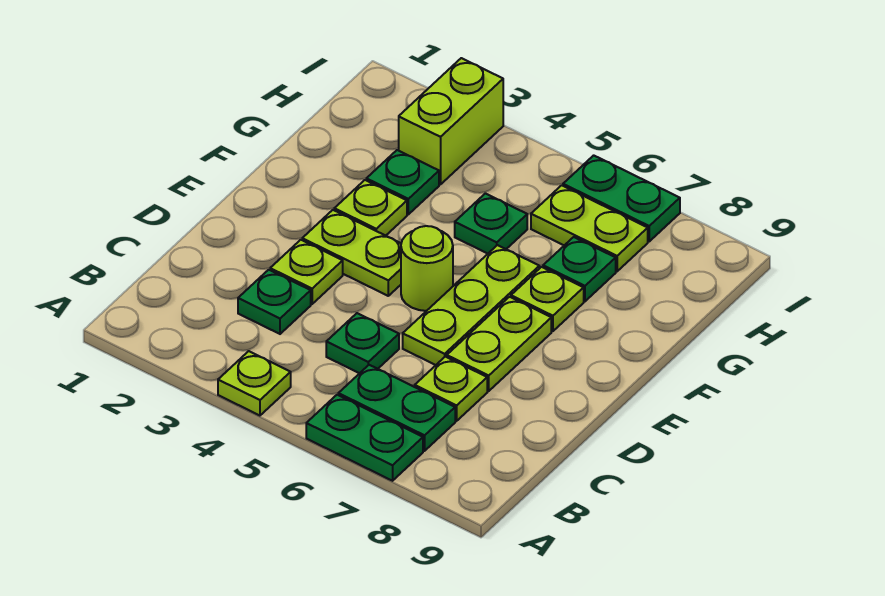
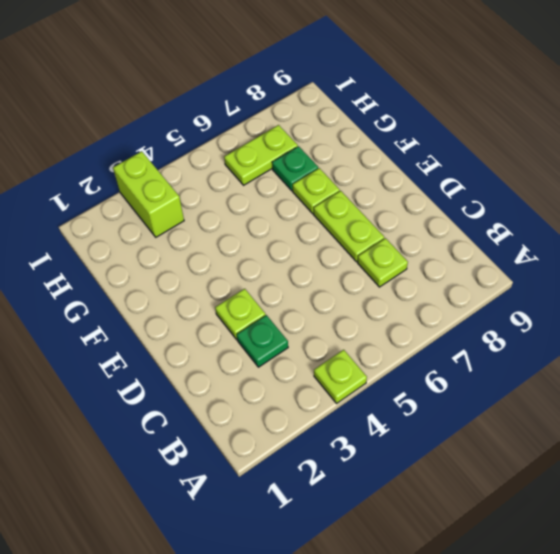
none -> green plate A6:A7 level 1
none -> green plate B6:B7 level 1
none -> green plate C5 level 1

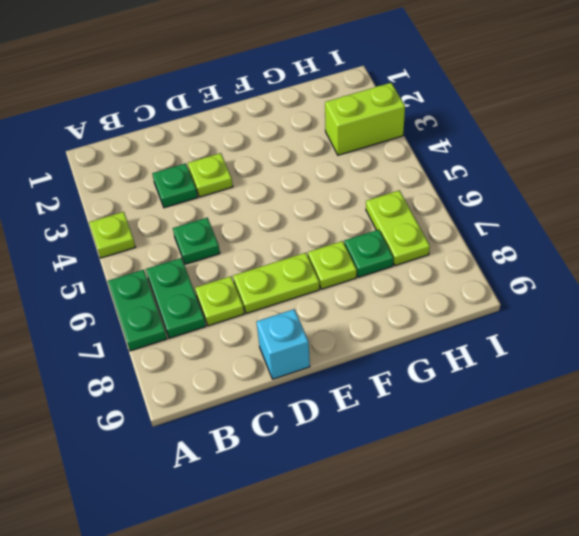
cyan brick D9 level 1 -> none
none -> lime plate D6:F6 level 1
none -> lime plate E3:E4 level 1
none -> lime round brick E5 level 1

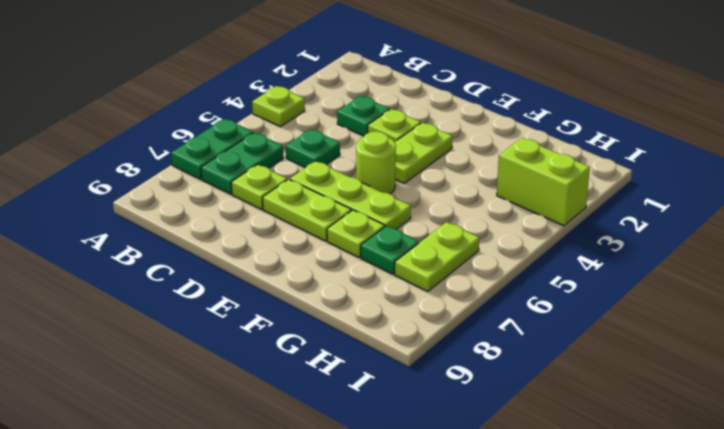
none -> lime plate F3 level 1
none -> green plate G3 level 1
none -> green plate G5 level 1

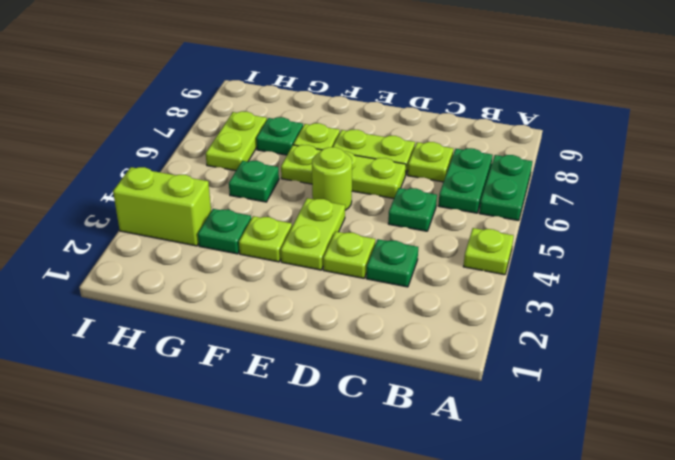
none -> green plate I6:I7 level 1

